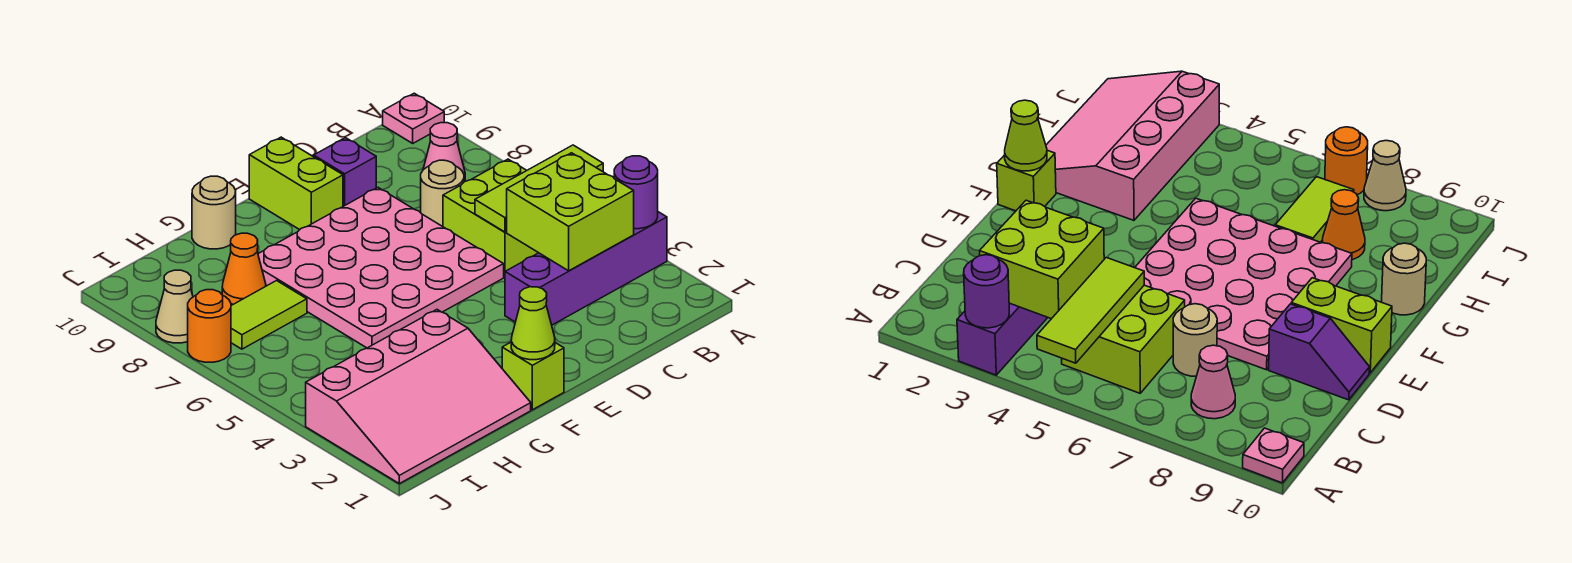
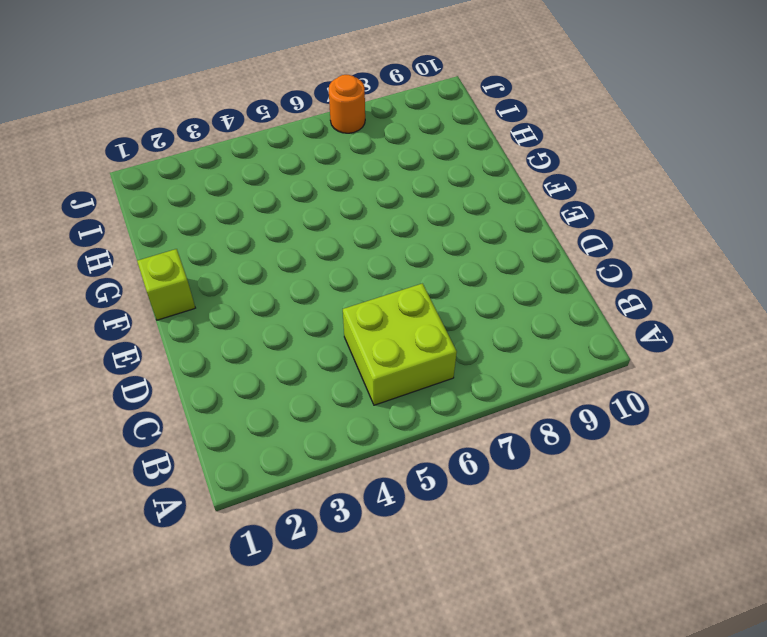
none -> purple brick A3:D3 level 1
none -> pink plate A10 level 1
none -> pink cone B8 level 1

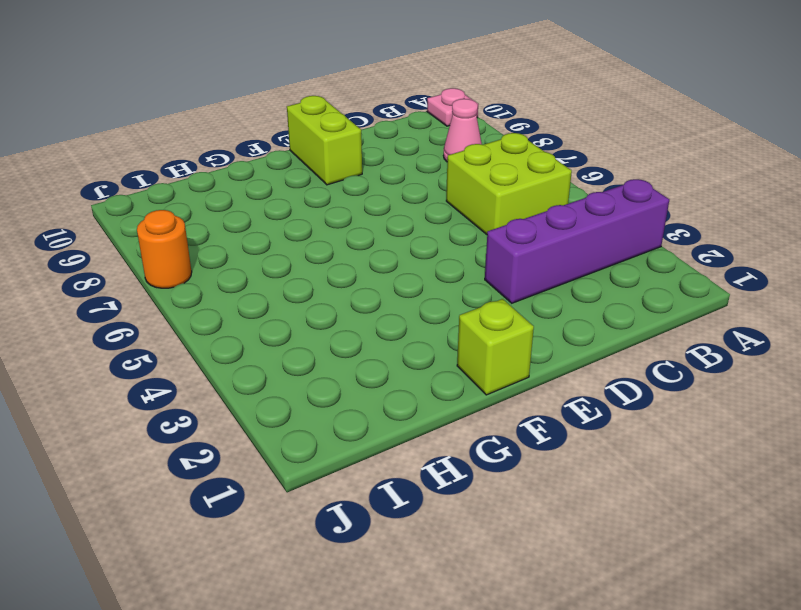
none -> tan round brick C7 level 1
none -> pink plate D5:G8 level 1
none -> purple slope D9:D10 level 1 top 9

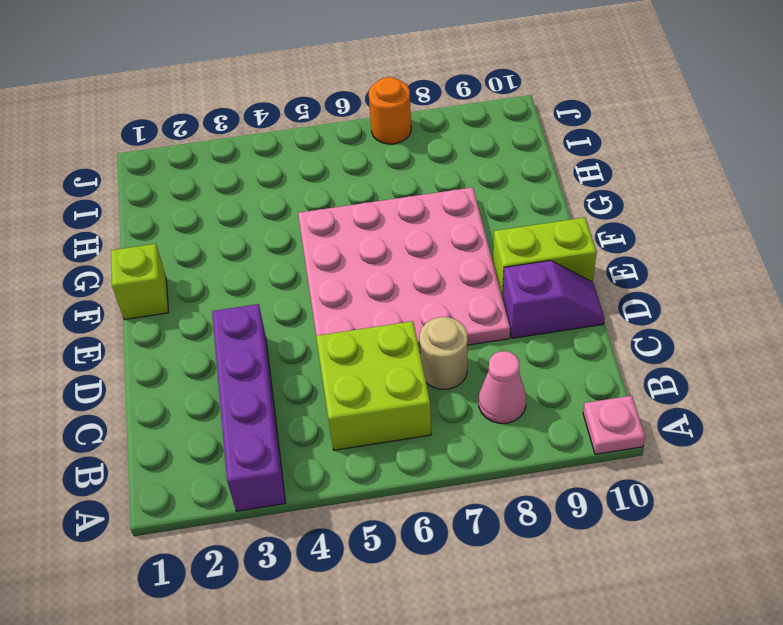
none -> pink slope G1:J3 level 1 top 3
none -> tan round brick G10 level 1
none -> lime tile H7:I7 level 1

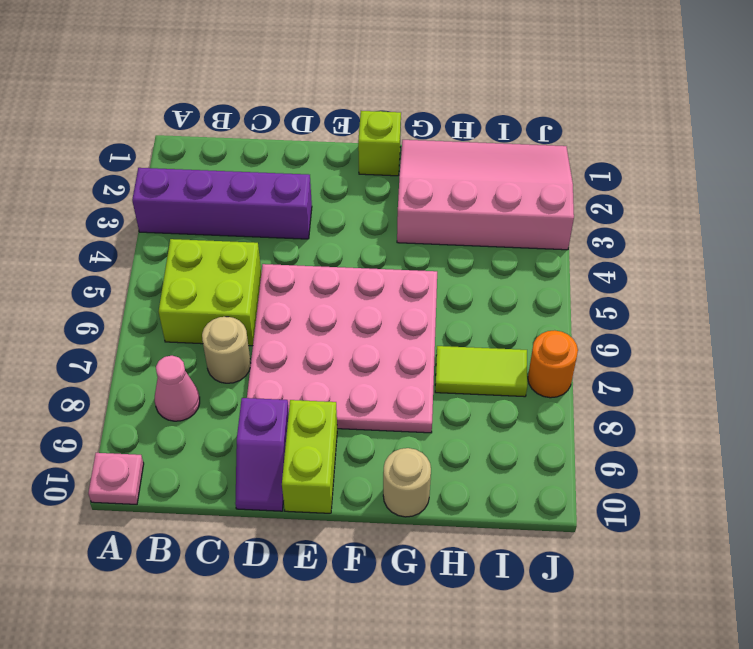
none -> orange cone H8 level 1
none -> tan cone J8 level 1
none -> purple round brick A3 level 2

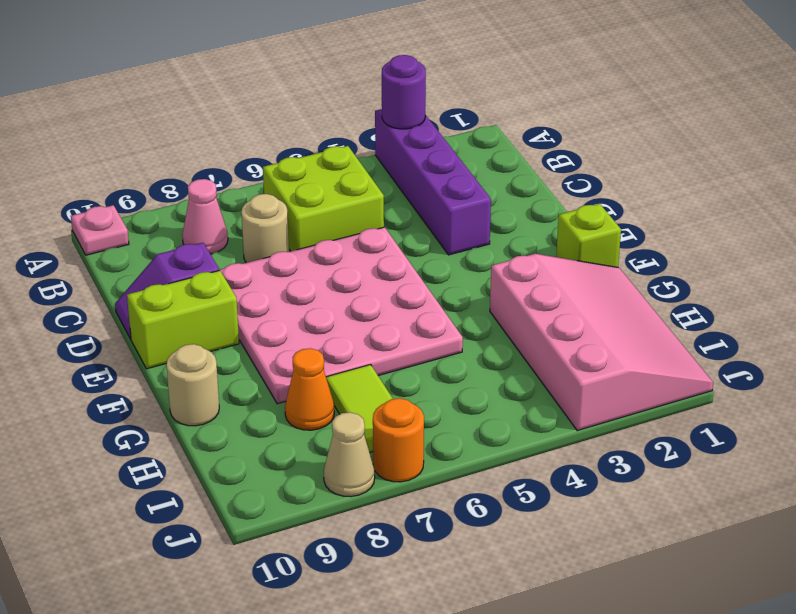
none -> lime tile A5:C5 level 2
none -> lime brick B3:C4 level 2
none -> lime cone F1 level 2

